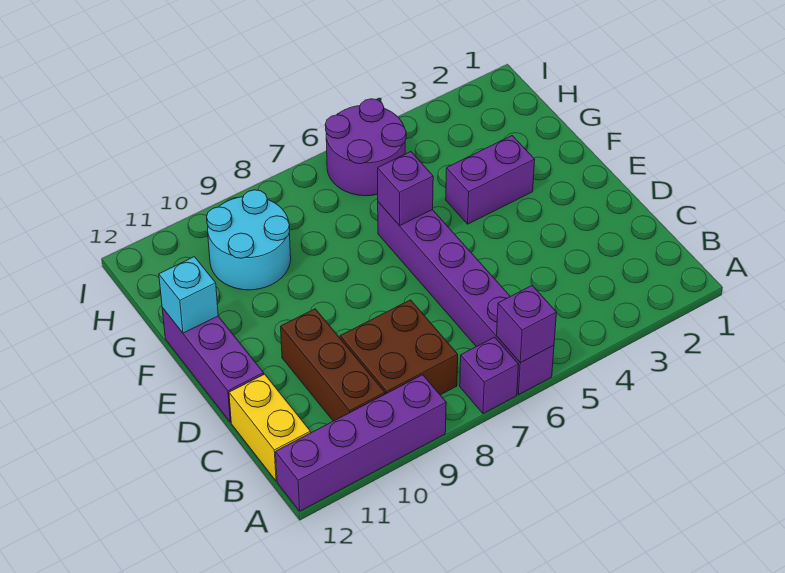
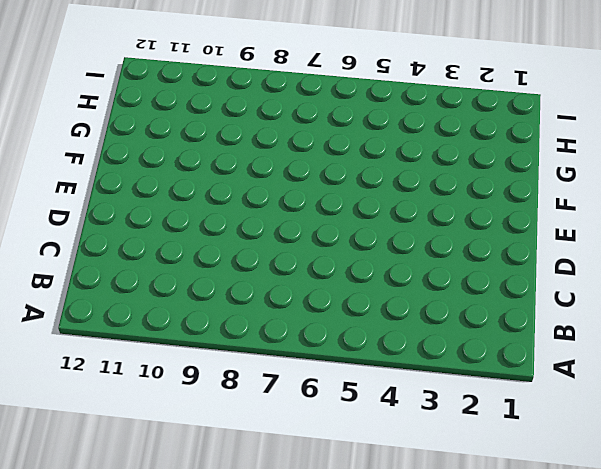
none -> purple brick A6:F6 level 1
none -> purple brick A7 level 1
none -> purple brick A9:A12 level 1

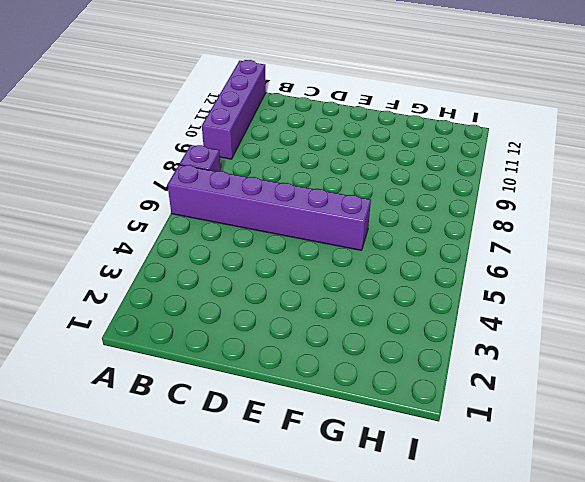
none -> brown brick B8:C9 level 1
none -> brown brick B10:D10 level 1
none -> yellow brick B12:C12 level 1

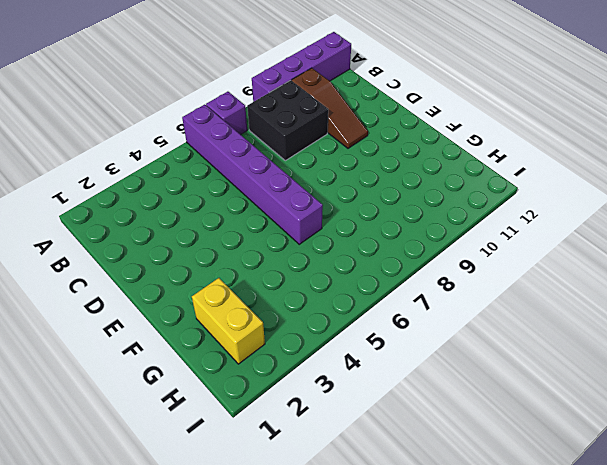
black brick B8:C9 level 1 -> brown brick B8:C9 level 1
brown slope B10:D10 level 1 top B -> brown brick B10:D10 level 1
yellow brick G2:H2 level 1 -> yellow brick B12:C12 level 1
none -> purple brick D12:F12 level 1
none -> purple brick F3:F4 level 1
none -> cyan round brick G9:H10 level 1

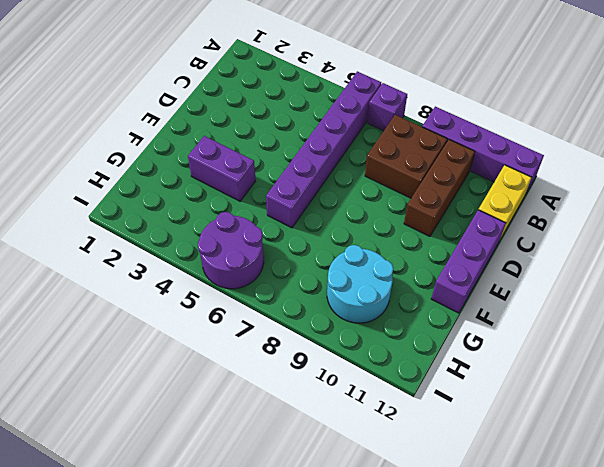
none -> purple brick A6 level 2
none -> purple brick F6 level 2
none -> cyan brick F12 level 2

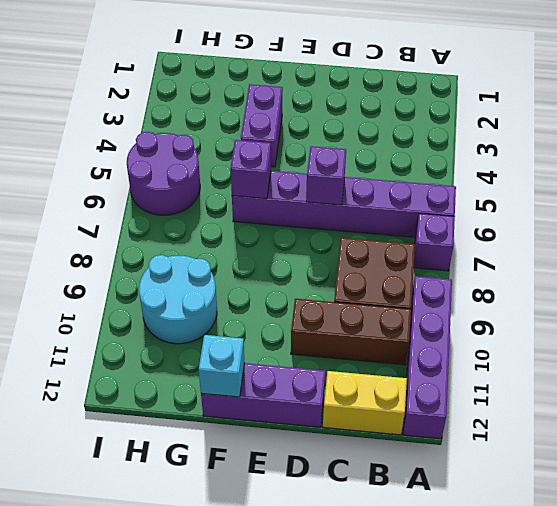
purple brick D6 level 2 -> purple brick A6 level 2

